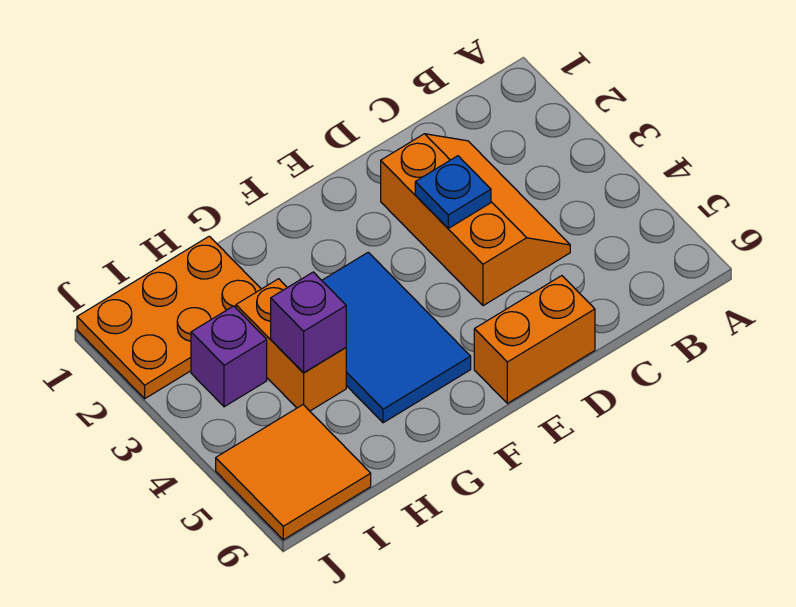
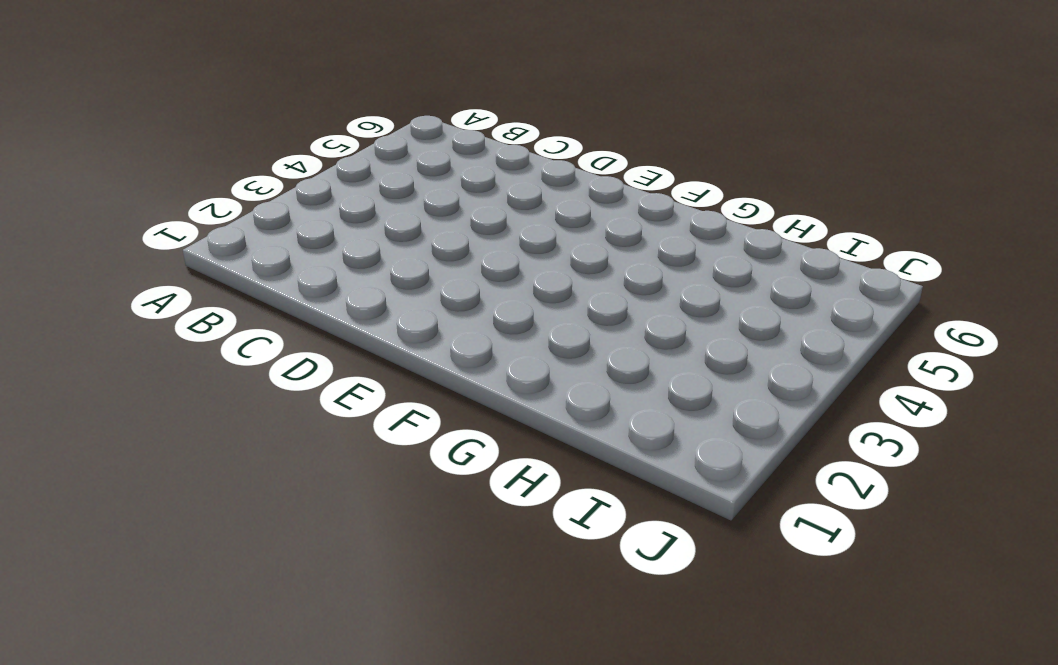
none -> orange slope C2:D4 level 1 top D
none -> orange brick D6:E6 level 1

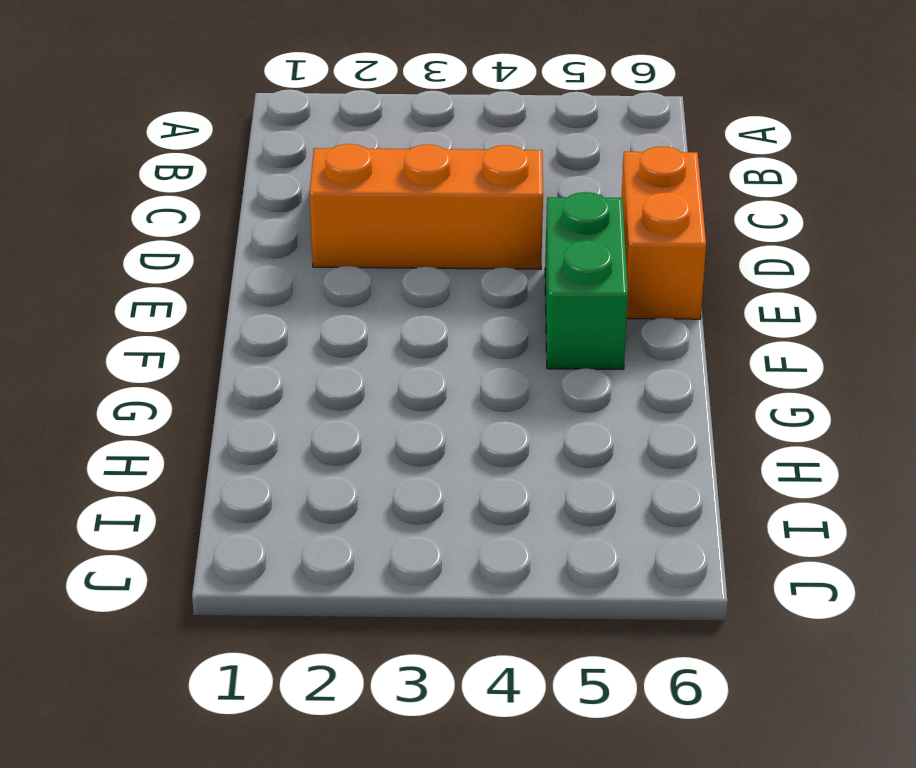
green brick E5:F5 level 1 -> blue tile F3:G5 level 1
none -> orange plate H1:J2 level 1
none -> orange brick H3:H4 level 1

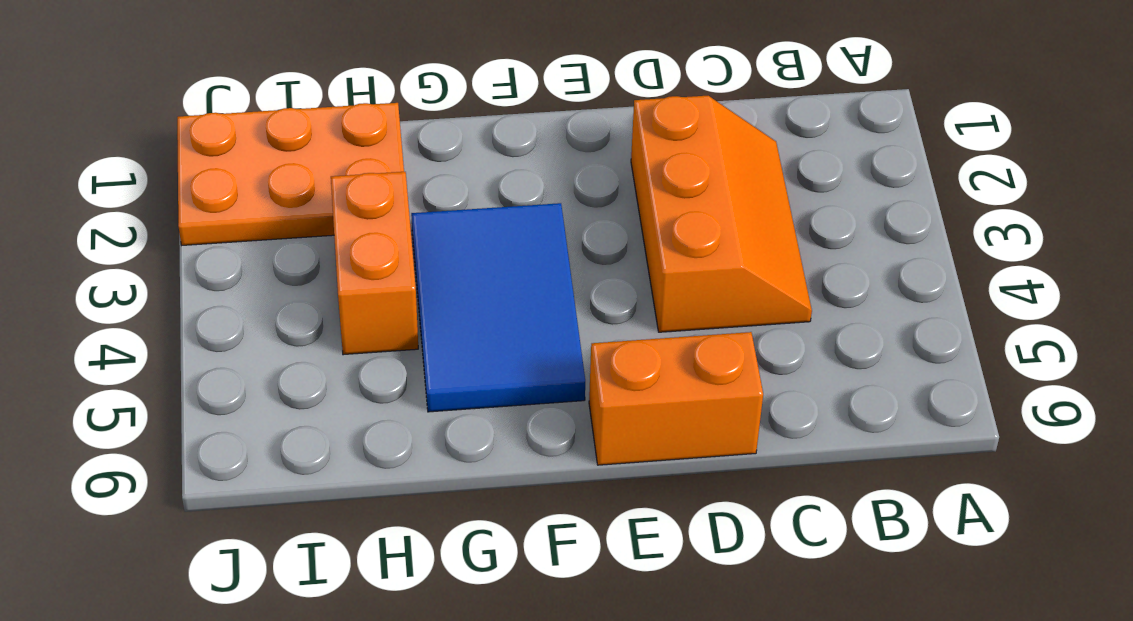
none -> purple brick I3 level 1
none -> orange tile I5:J6 level 1

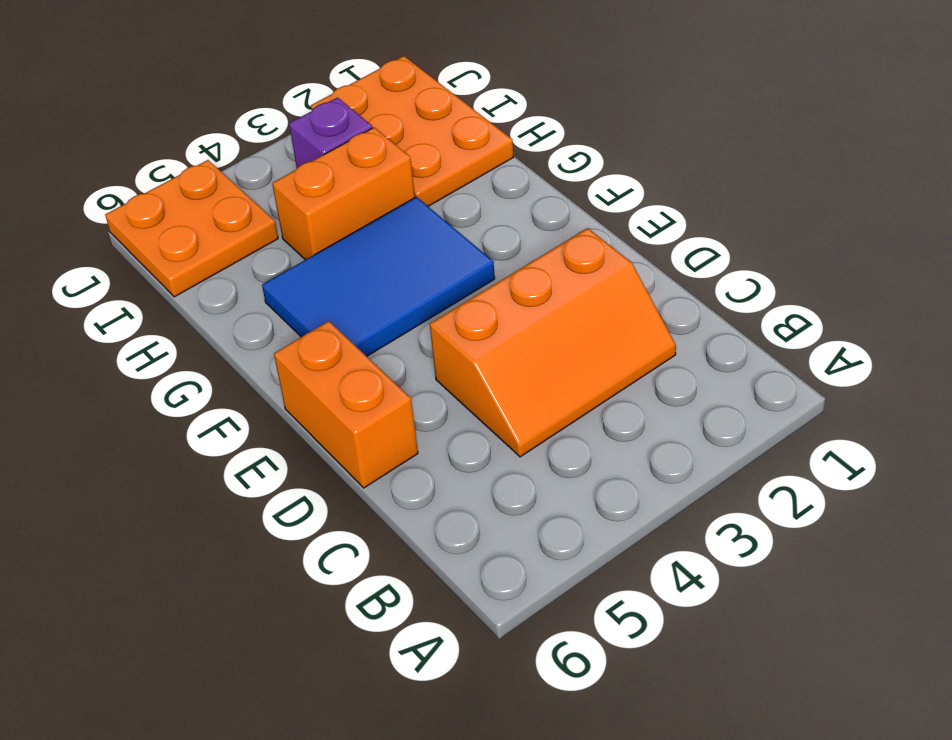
orange plate I5:J6 level 1 -> orange tile I5:J6 level 1
none -> blue plate D3 level 2
none -> purple brick H4 level 2

